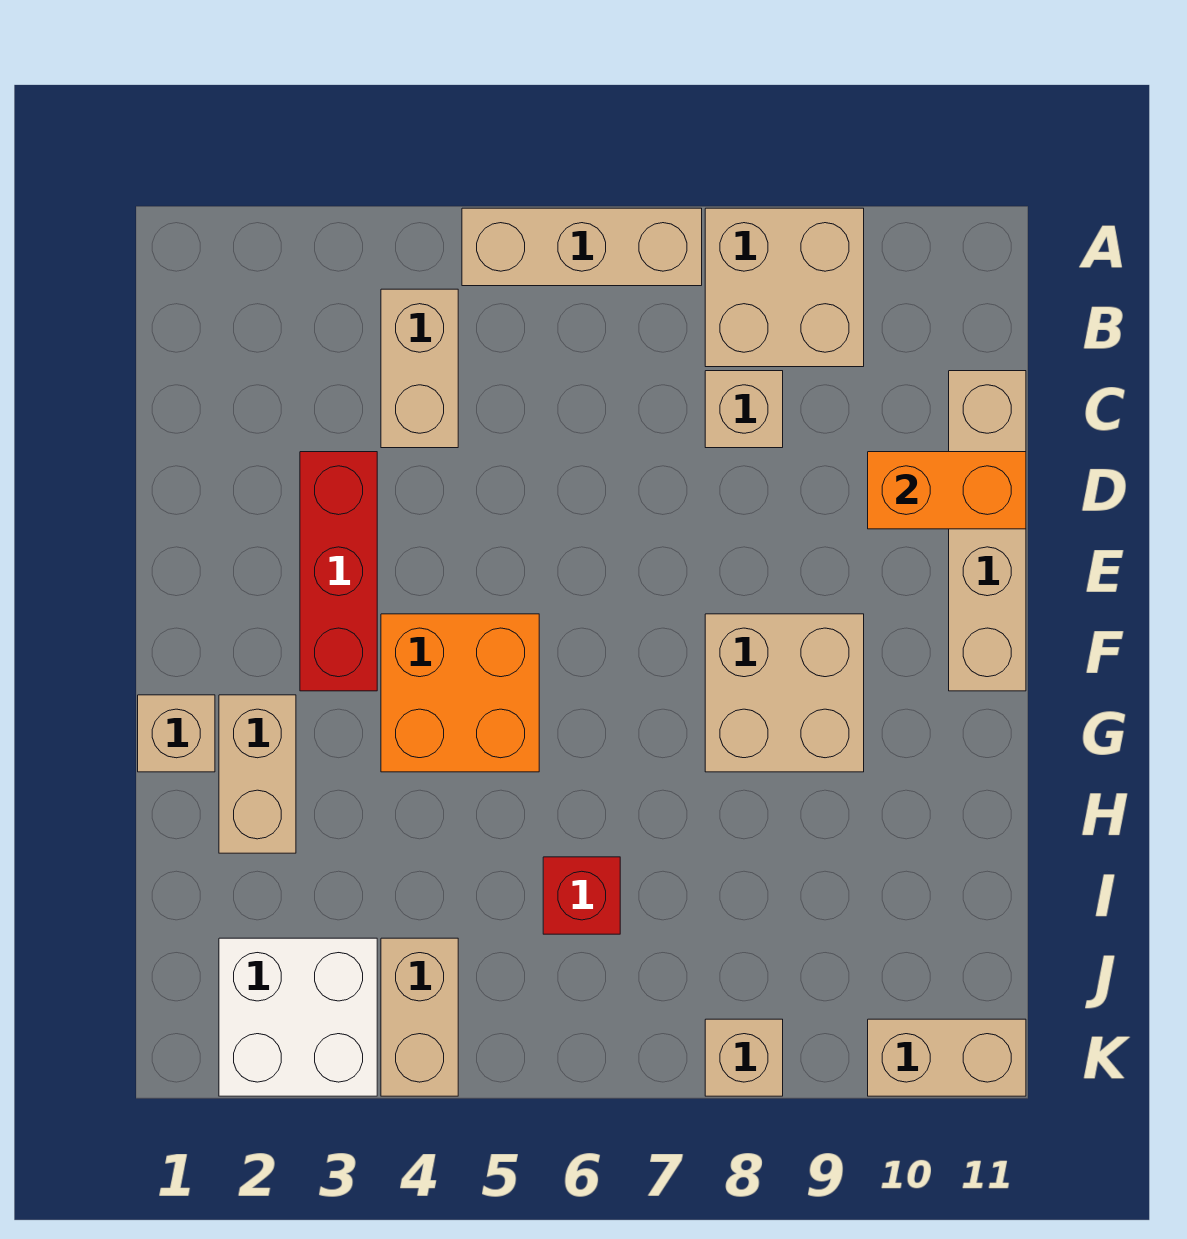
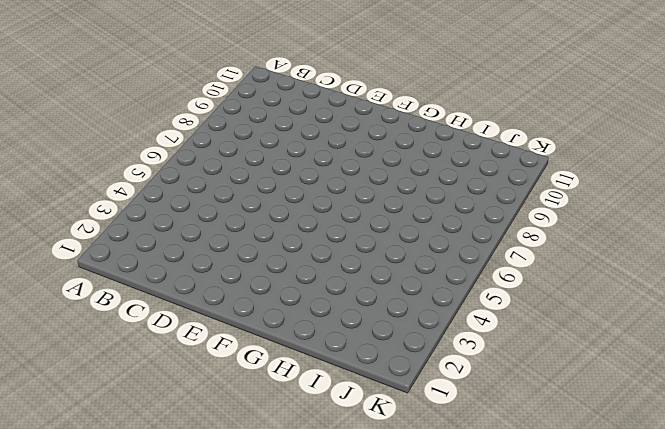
none -> tan brick A5:A7 level 1
none -> tan brick A8:B9 level 1
none -> tan brick B4:C4 level 1

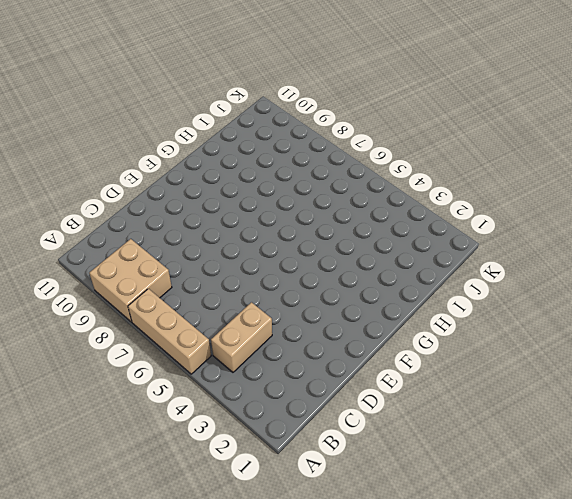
none -> tan brick C8 level 1
none -> tan brick C11:F11 level 1
none -> red brick D3:F3 level 1

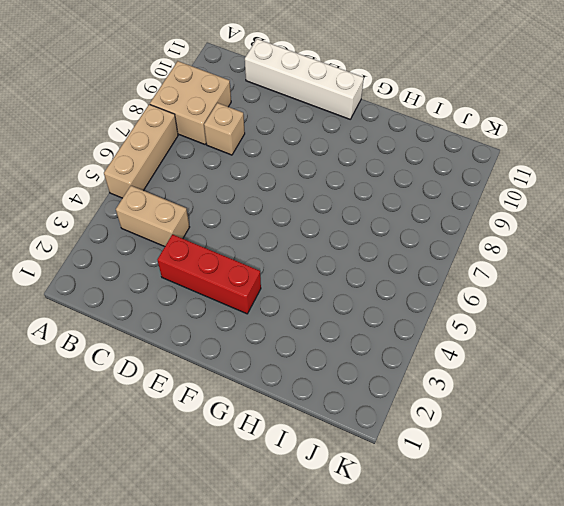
white brick C11:F11 level 1 -> tan brick C11:F11 level 1
none -> orange brick F4:G5 level 1
none -> tan brick F8:G9 level 1
none -> tan brick G1 level 1

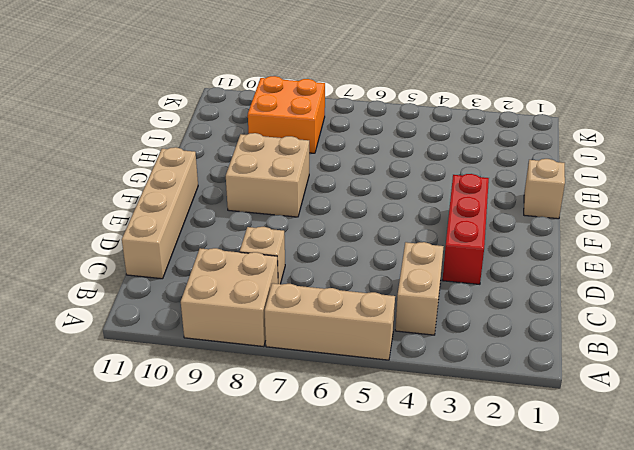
orange brick I8:J9 level 1 -> orange brick F4:G5 level 1
none -> tan brick G2:H2 level 1
none -> red brick I6 level 1
none -> white brick J2:K3 level 1

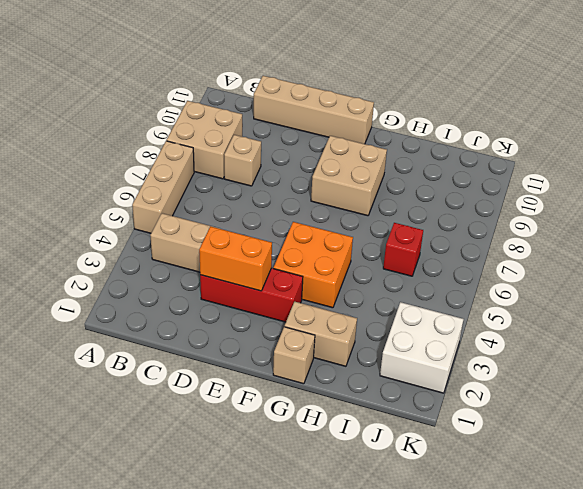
orange brick D3:E3 level 2 -> orange brick D10:D11 level 2
none -> tan brick J4:K4 level 1
none -> tan brick K8 level 1
none -> tan brick K10:K11 level 1

